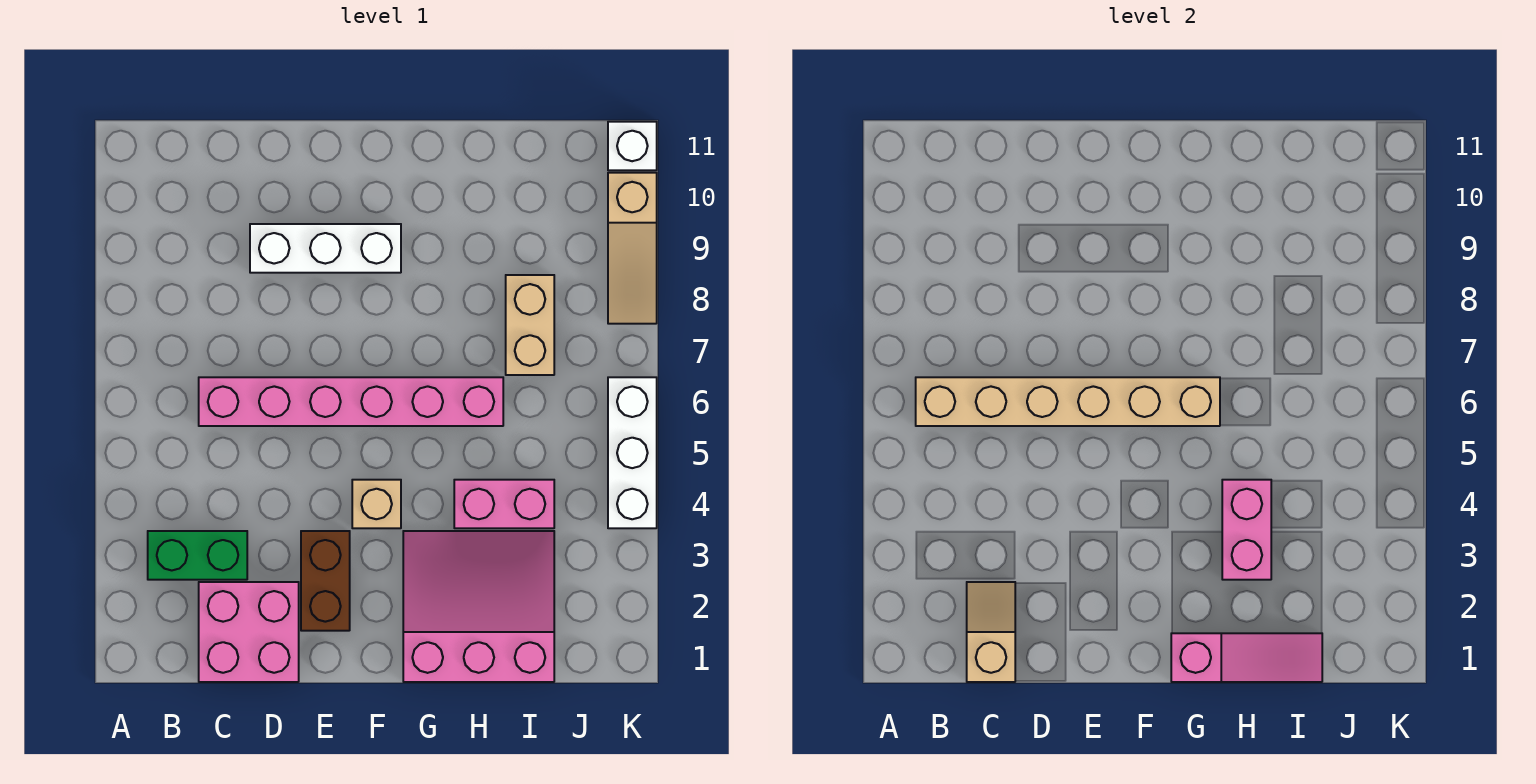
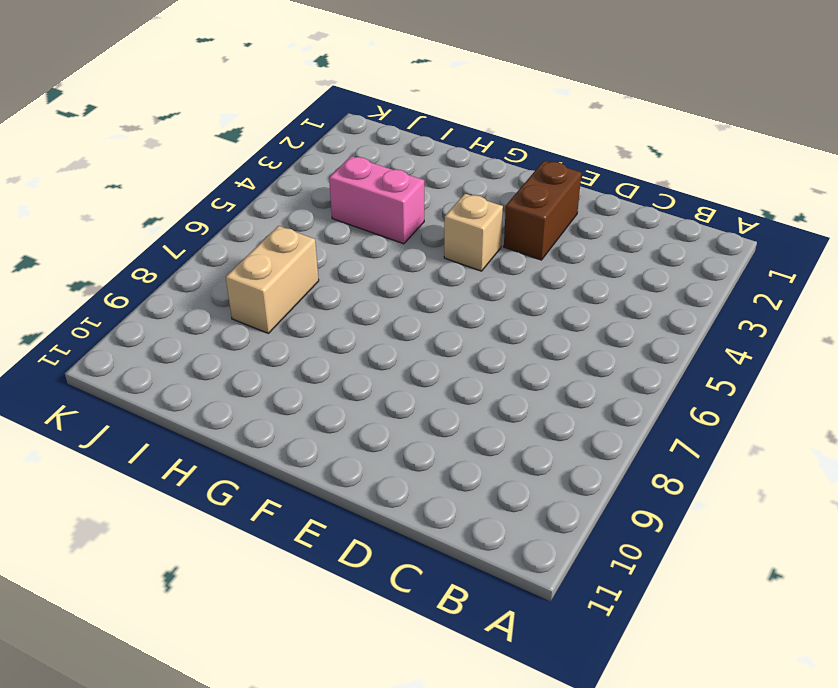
none -> green brick B3:C3 level 1
none -> pink brick C1:D2 level 1
none -> pink brick C6:H6 level 1

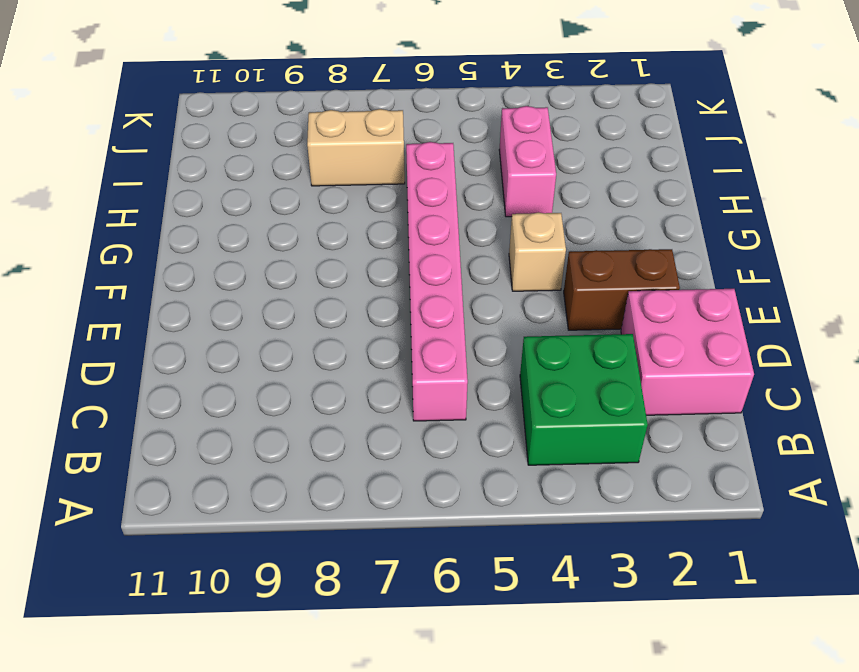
green brick B3:C4 level 1 -> green brick B3:C3 level 1
none -> white brick D9:F9 level 1
none -> pink slope G1:I3 level 1 top 1
none -> white brick K4:K6 level 1

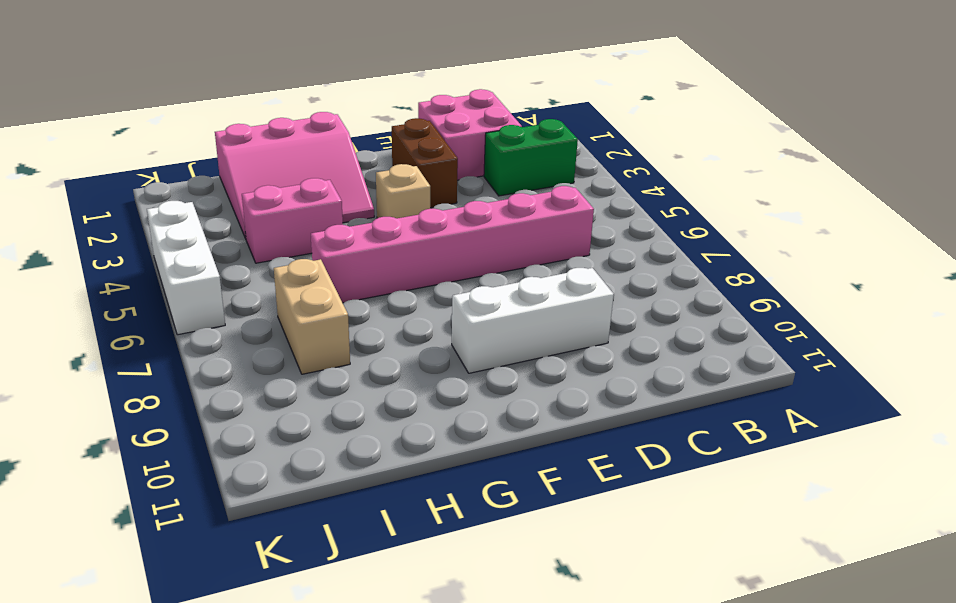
none -> tan slope K8:K10 level 1 top 10
none -> white brick K11 level 1
none -> tan brick B6:G6 level 2

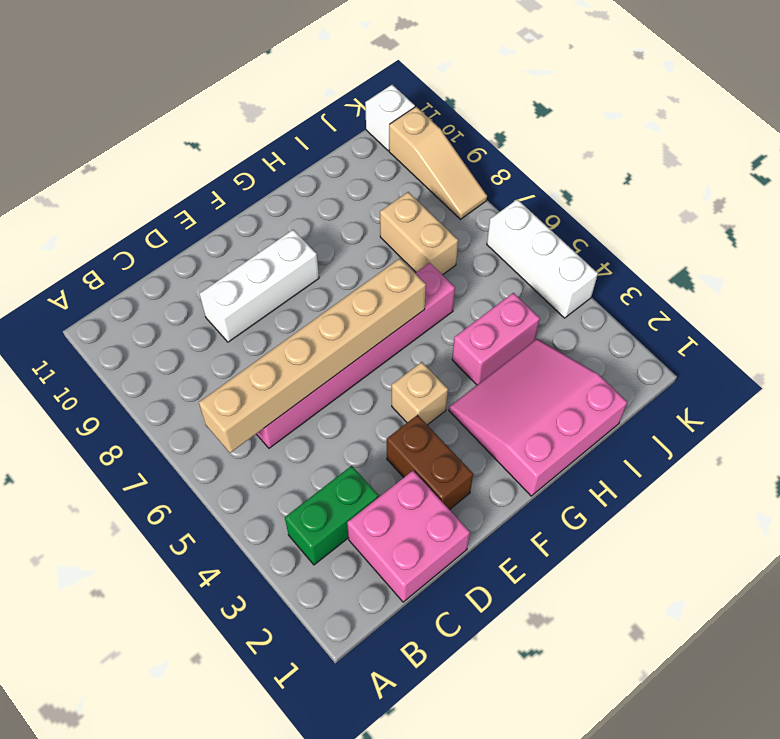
none -> tan slope C1:C2 level 2 top 1
none -> pink slope G1:I1 level 2 top G
none -> pink brick H3:H4 level 2

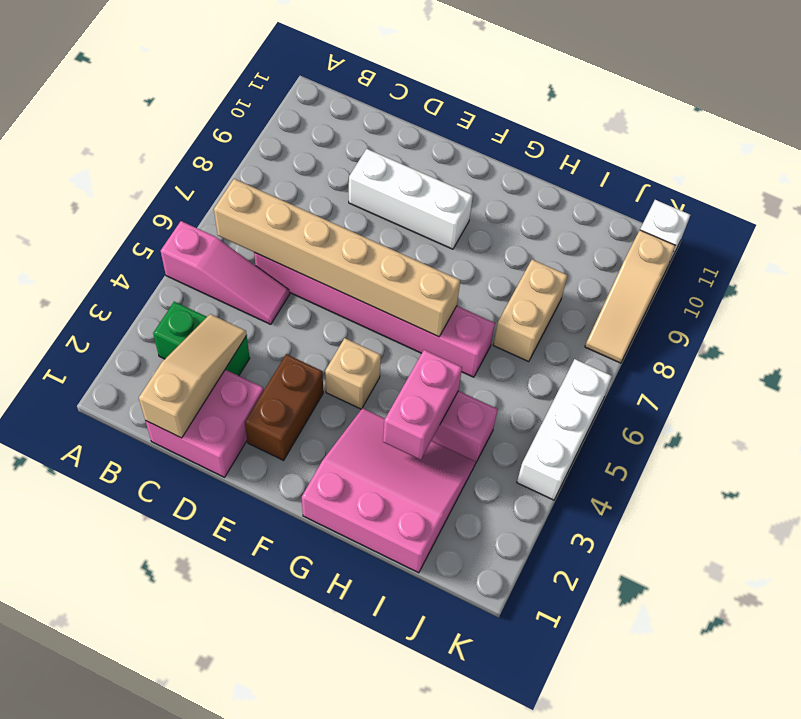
pink slope A5:C5 level 1 top A -> pink slope G1:I1 level 2 top G
tan slope C1:C3 level 2 top 1 -> tan slope C1:C2 level 2 top 1

